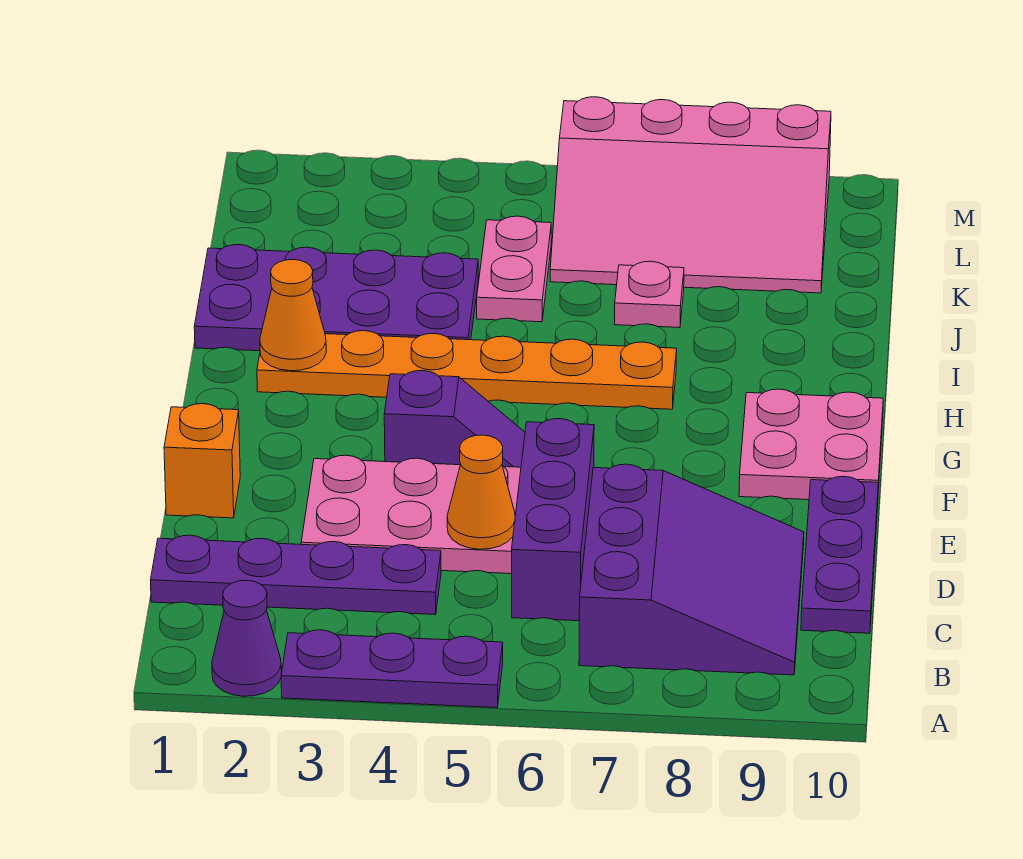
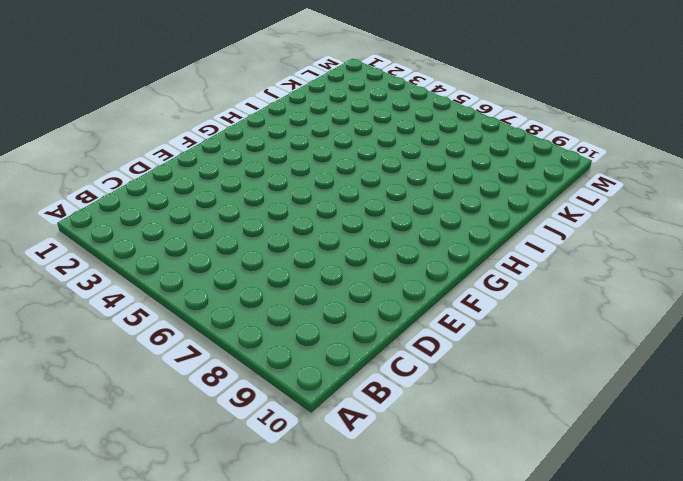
none -> purple cone A2 level 1
none -> purple plate A3:A5 level 1
none -> purple slope B7:D9 level 1 top 7

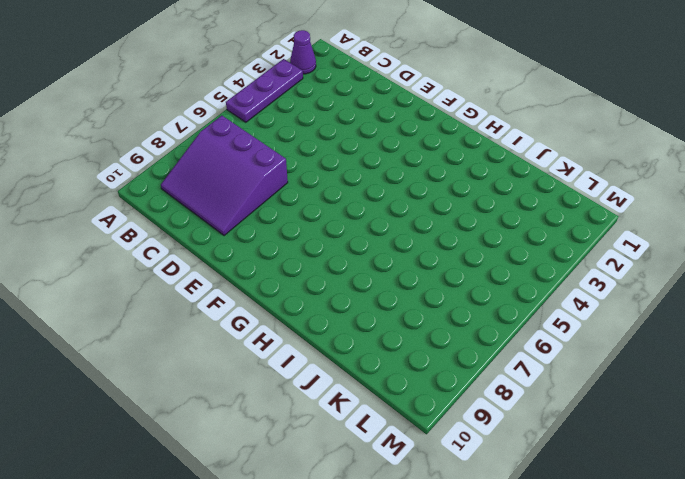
none -> purple plate C1:C4 level 1
none -> purple brick C6:E6 level 1
none -> purple plate C10:E10 level 1

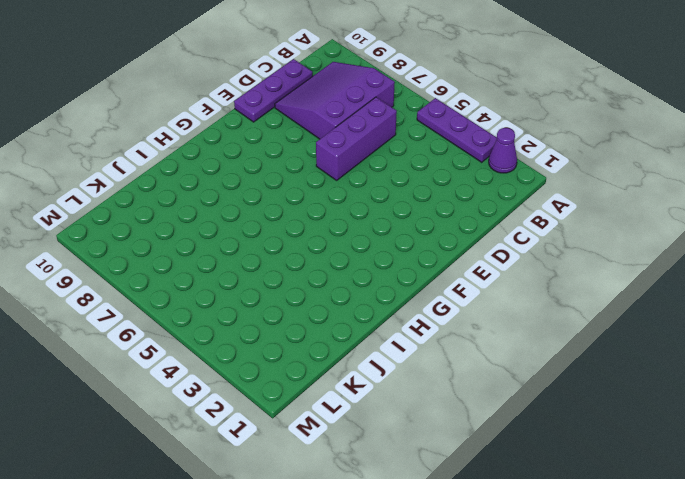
none -> purple plate C1:C4 level 1
none -> pink plate D3:E5 level 1
none -> orange brick E1 level 1

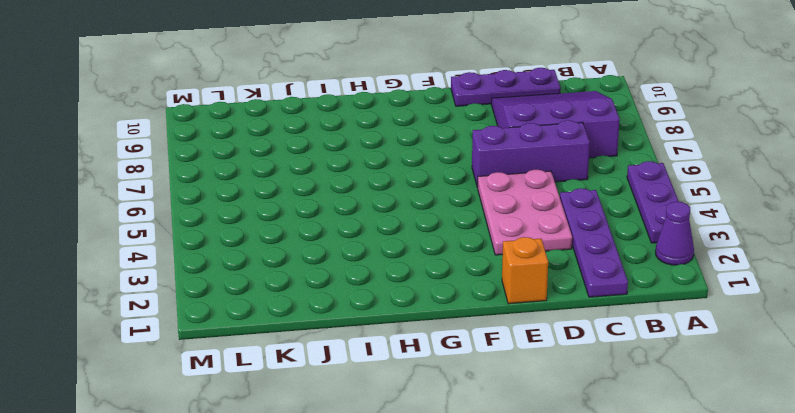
none -> purple slope F4:F5 level 1 top 4
none -> pink plate F9:G10 level 1
none -> orange plate H2:H7 level 1

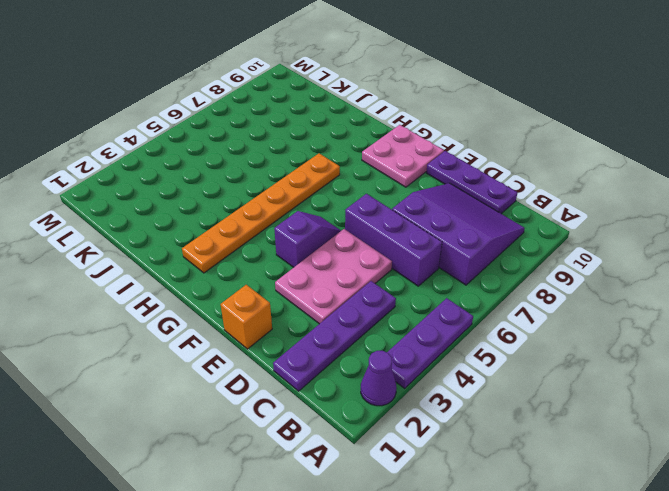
none -> purple plate I1:J4 level 1
none -> pink plate J5:K5 level 1
none -> pink plate J7 level 1

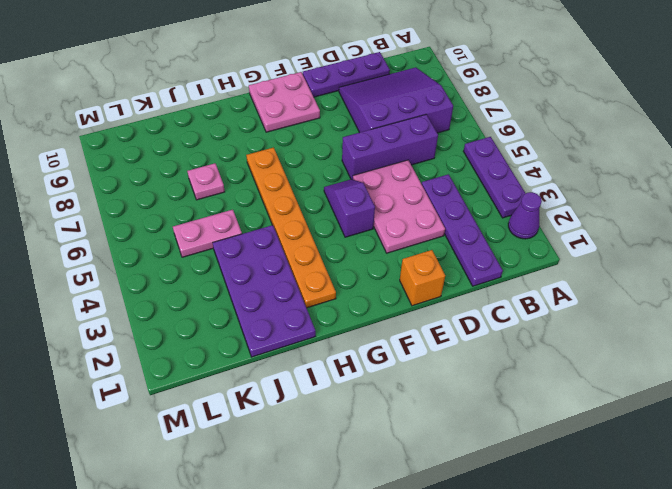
none -> pink slope K6:M9 level 1 top M
none -> orange cone D5 level 2
none -> orange cone H2 level 2

